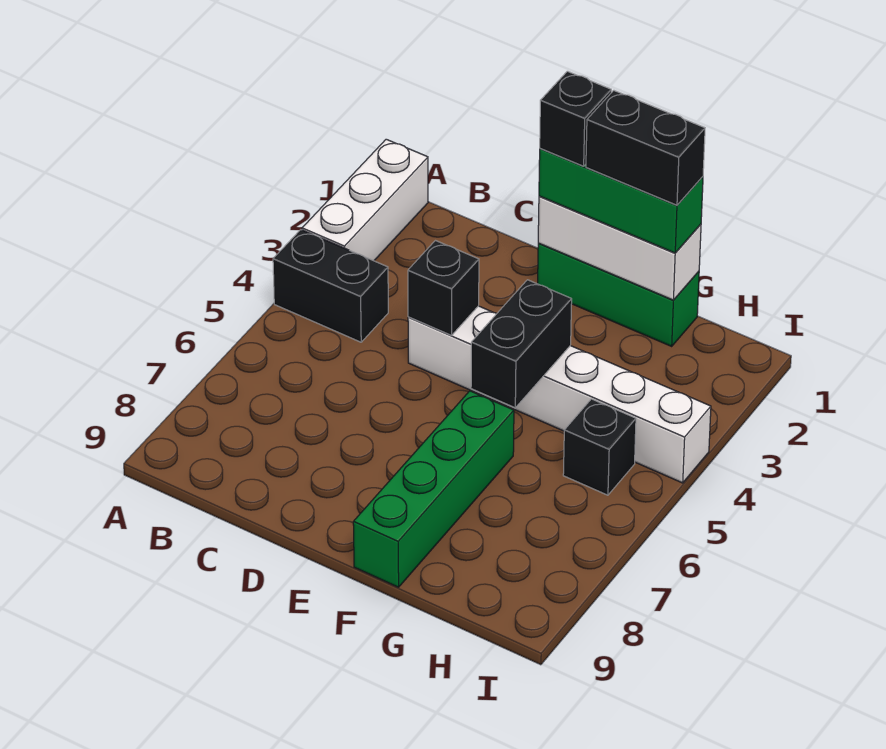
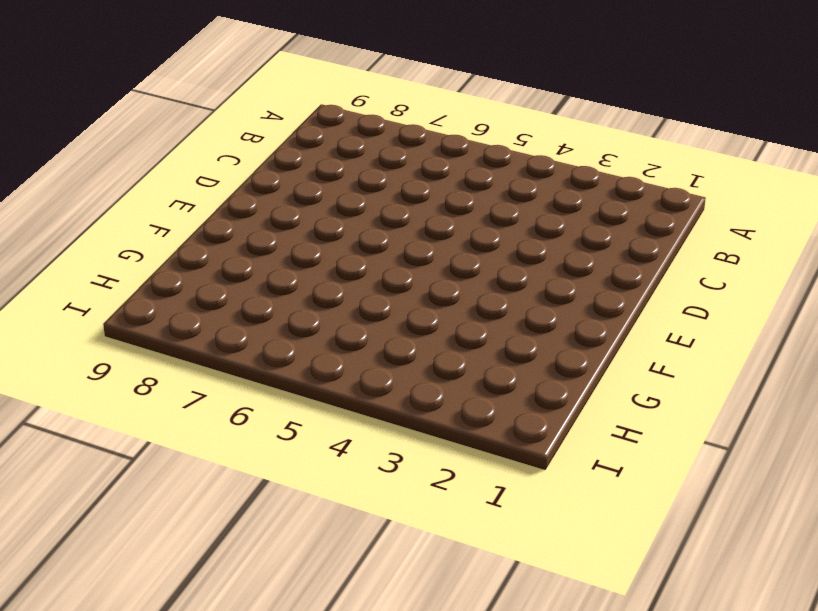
none -> white brick A1:A3 level 1
none -> black brick A4:B4 level 1
none -> white brick D4:I4 level 1

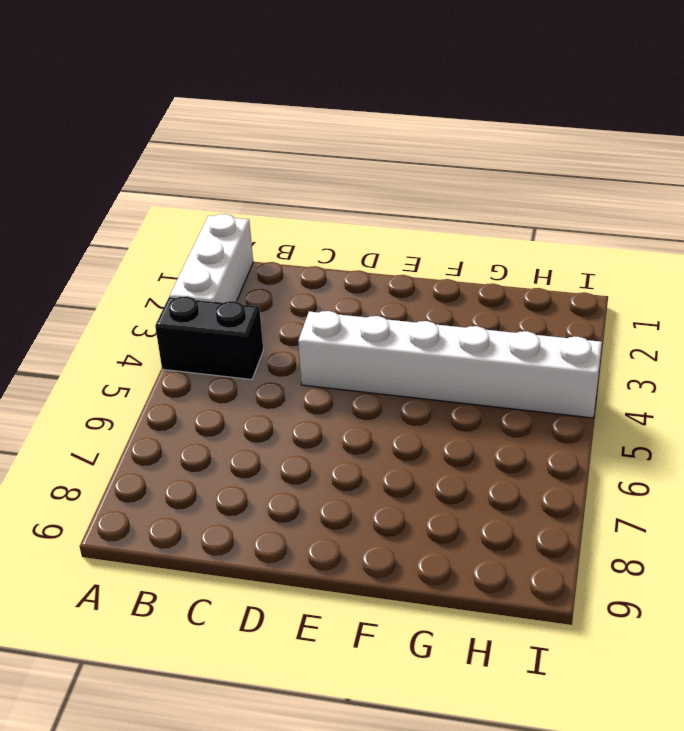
none -> green brick E1:G1 level 1
none -> green brick F6:F9 level 1
none -> black brick H5 level 1

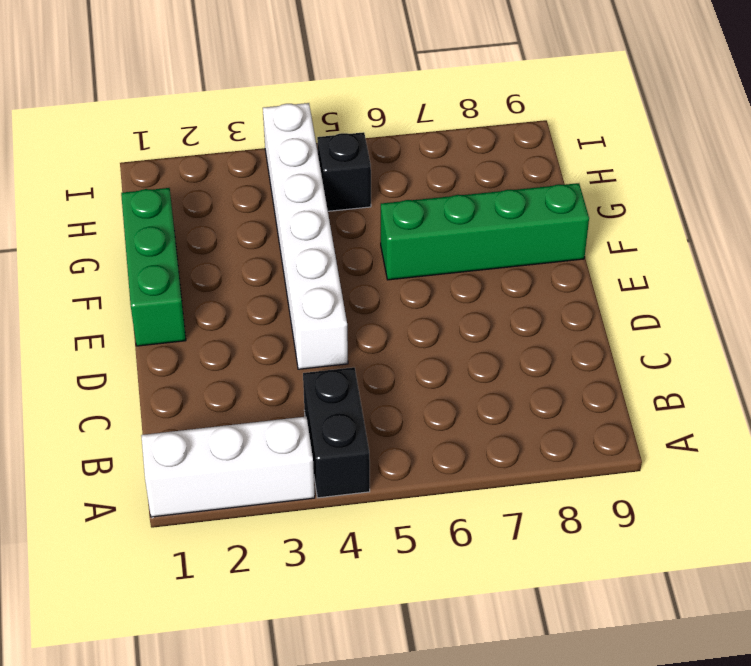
none -> black brick D4 level 2
none -> white brick E1:G1 level 2
none -> black brick F4:F5 level 2

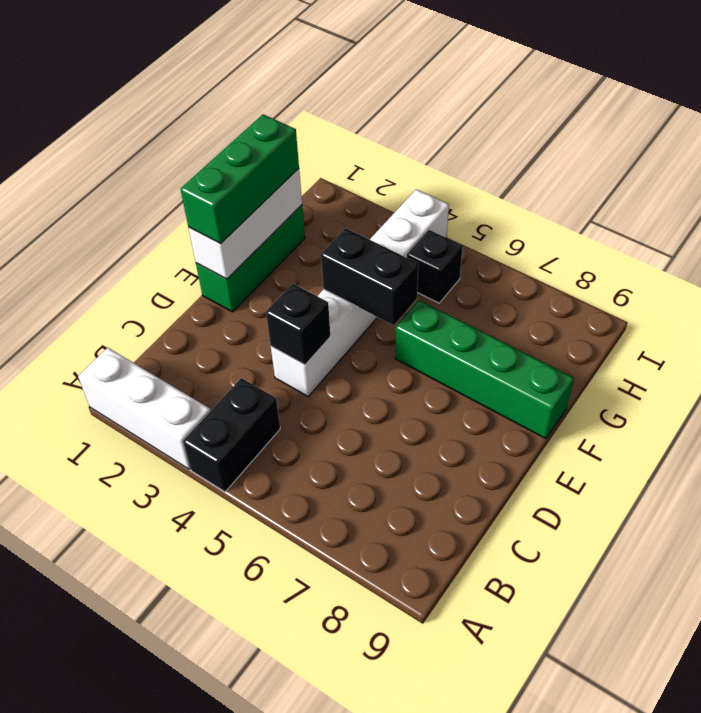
none -> black brick E1 level 4
none -> black brick F1:G1 level 4

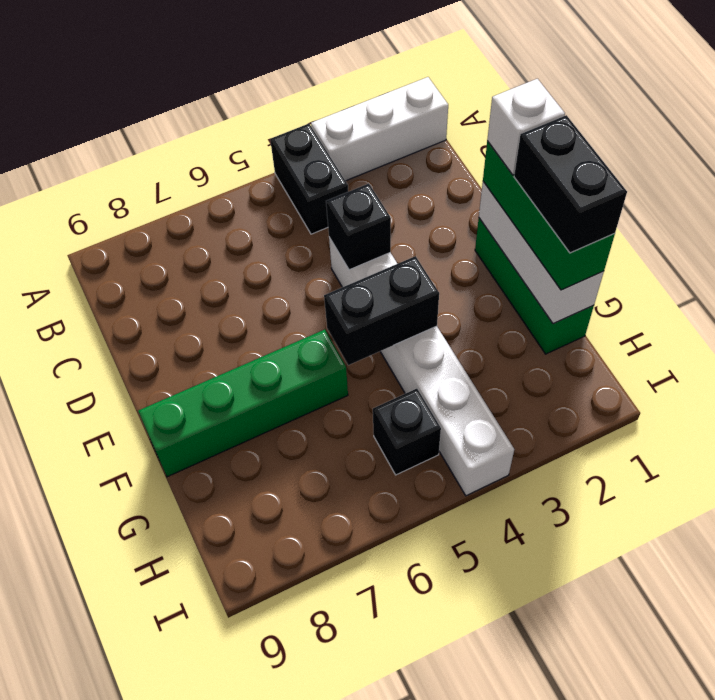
white brick E1 level 4 -> black brick E1 level 4

